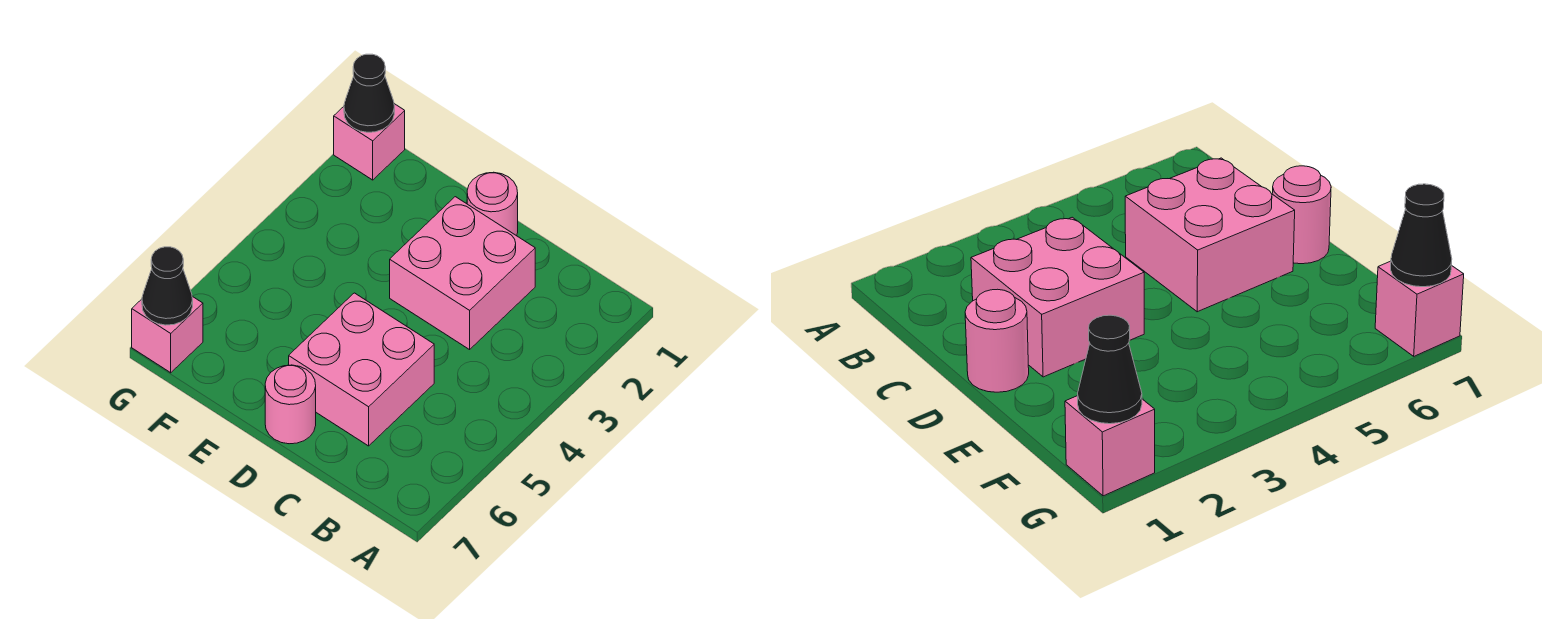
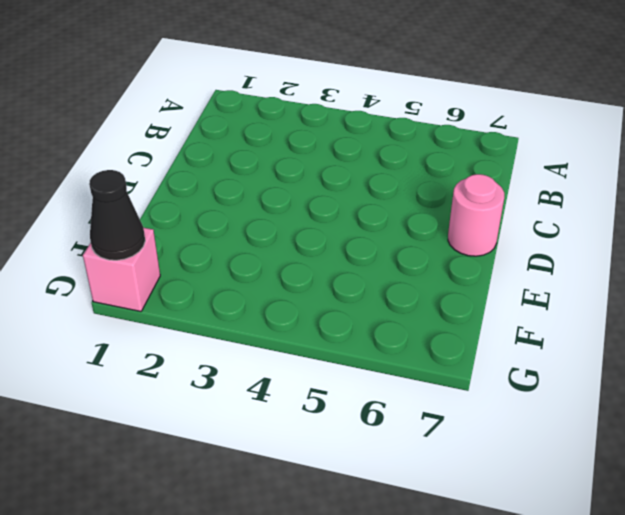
none -> pink brick C2:D3 level 1
none -> pink brick C5:D6 level 1

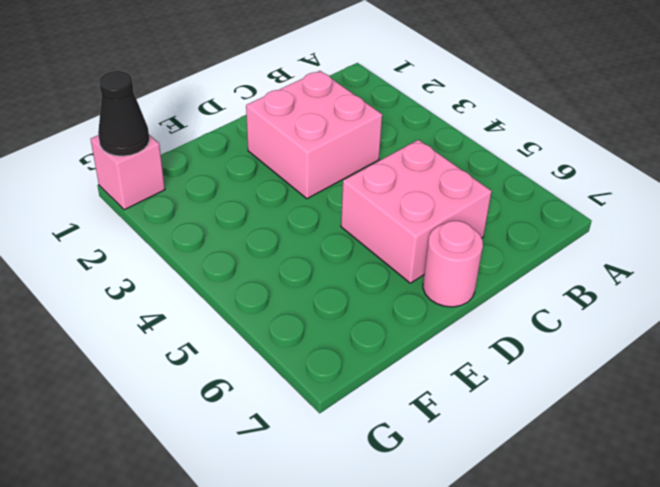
none -> pink round brick D1 level 1
none -> pink brick G7 level 1

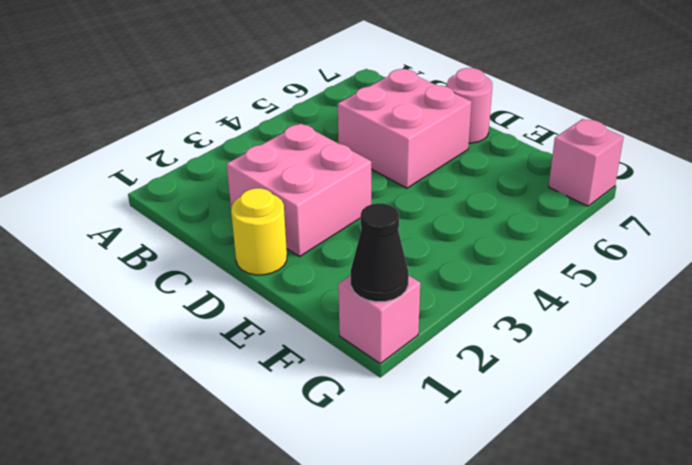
yellow round brick D1 level 1 -> pink round brick D1 level 1
none -> black cone G7 level 2

